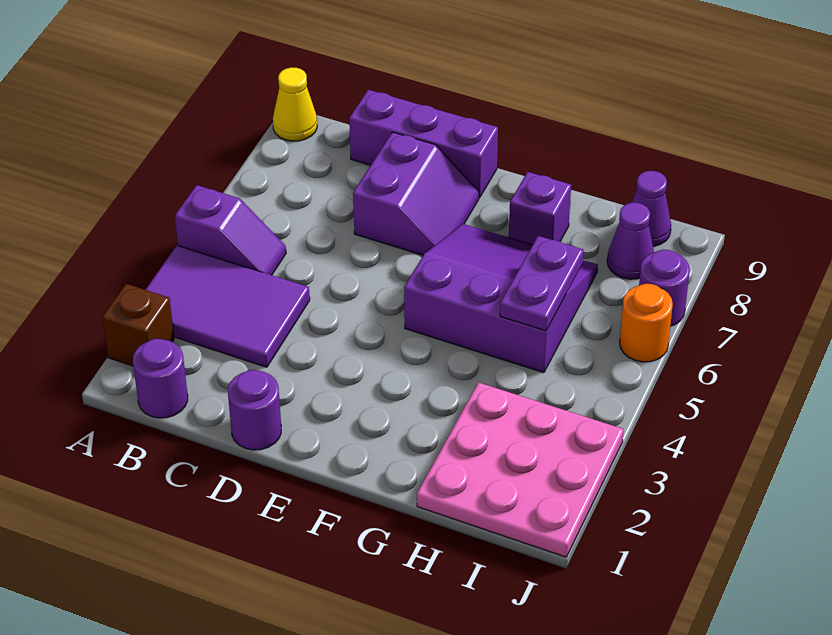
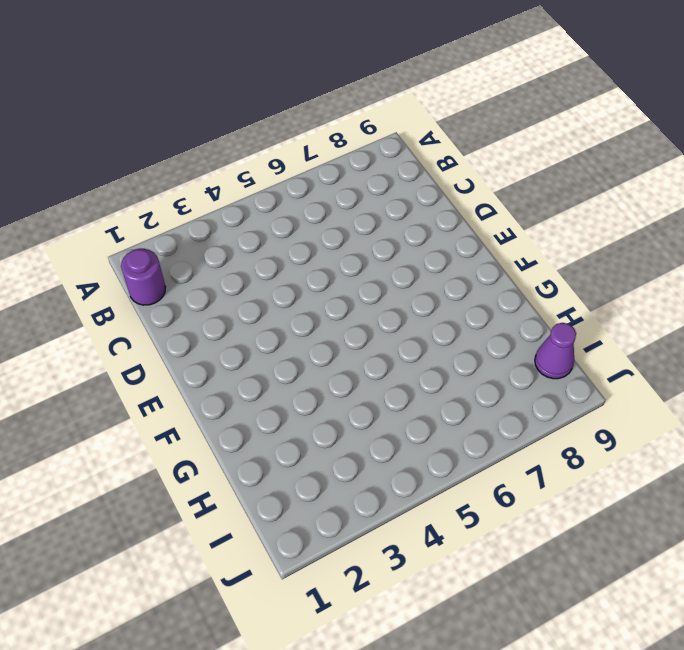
none -> brown brick A2 level 1
none -> purple tile A3:C4 level 1
none -> purple slope A5:B5 level 1 top A

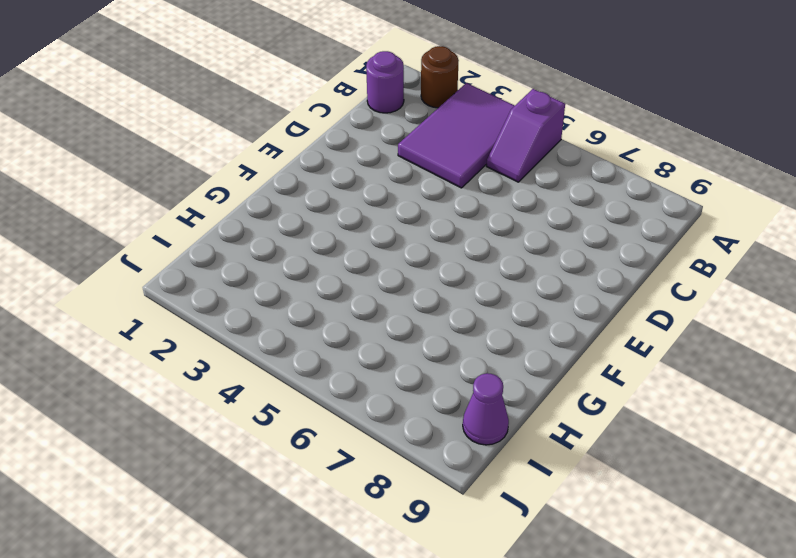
brown round brick A2 level 1 -> brown brick A2 level 1
none -> yellow cone A9 level 1
none -> purple brick C9:E9 level 1
none -> purple round brick D1 level 1

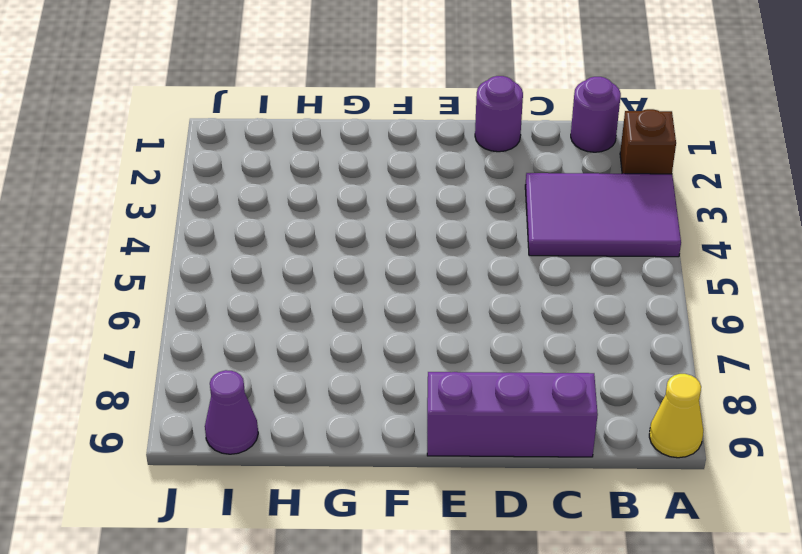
none -> purple slope A5:B5 level 1 top A
none -> purple slope D7:E8 level 1 top D
none -> purple slope F5:H7 level 1 top 5

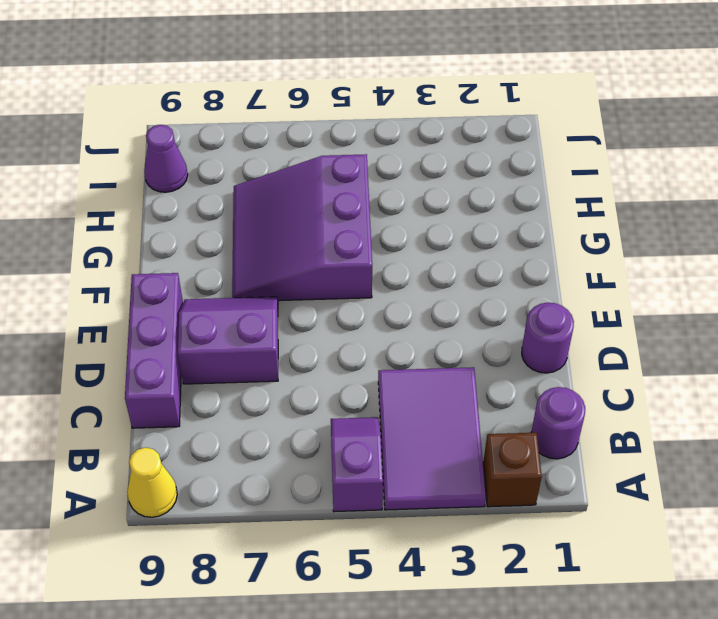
none -> purple brick G8 level 1
none -> pink plate H1:J3 level 1
none -> purple cone I8 level 1

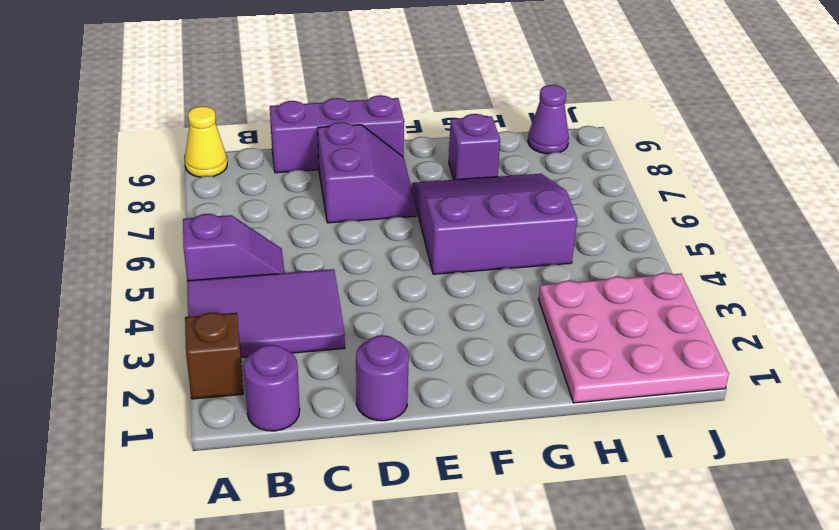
none -> purple cone I8 level 1
none -> orange round brick J6 level 1
none -> purple round brick J7 level 1

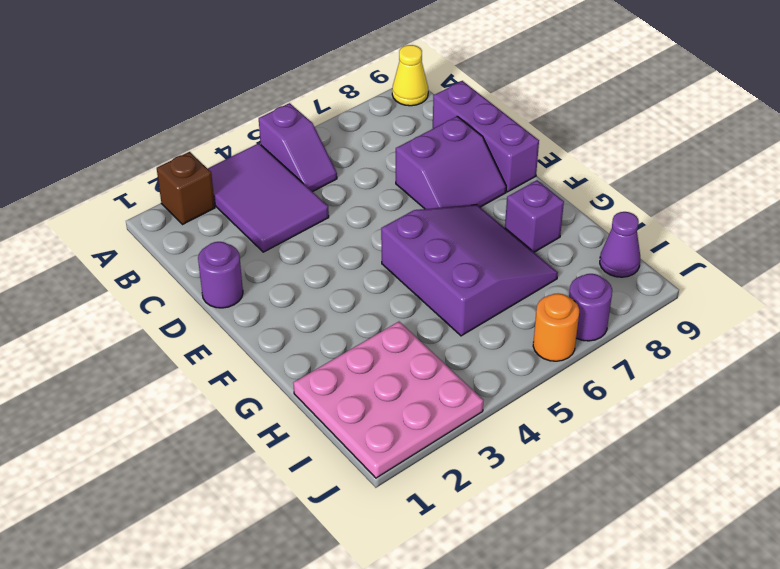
none -> purple round brick B1 level 1
none -> purple cone I8 level 1
none -> purple plate H5:H6 level 2

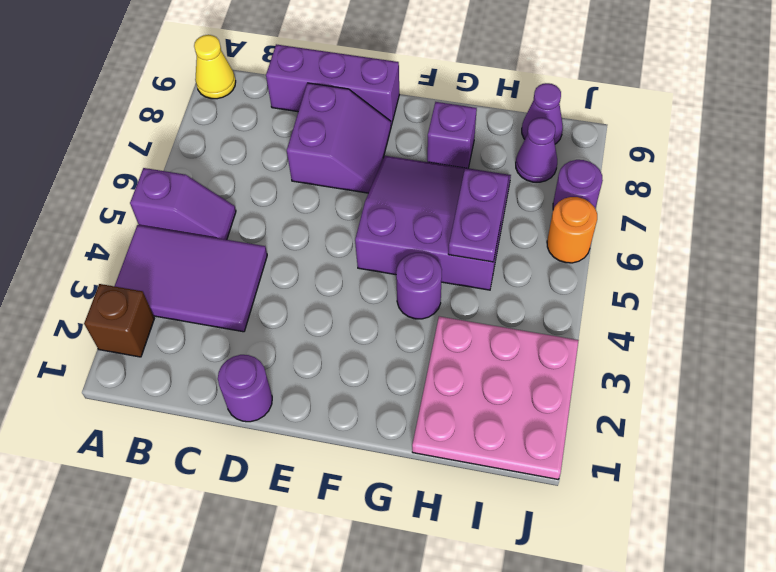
purple round brick G4 level 1 -> purple round brick B1 level 1

